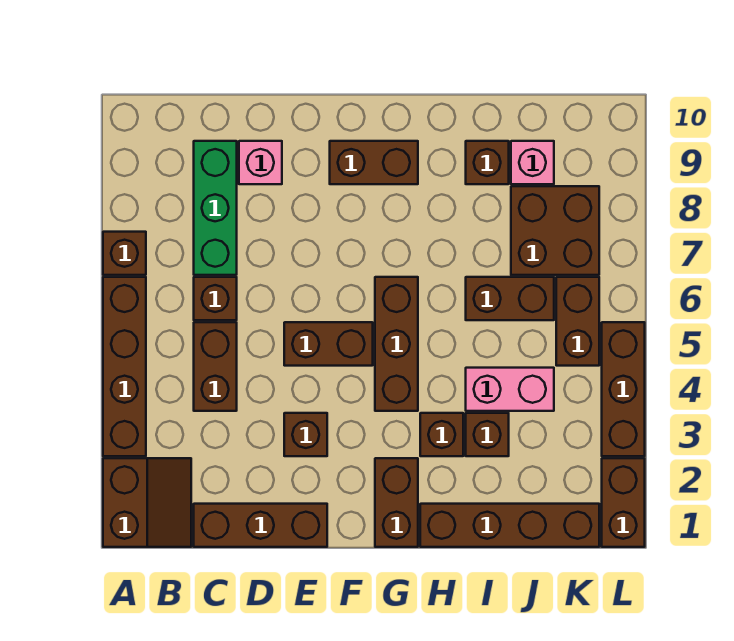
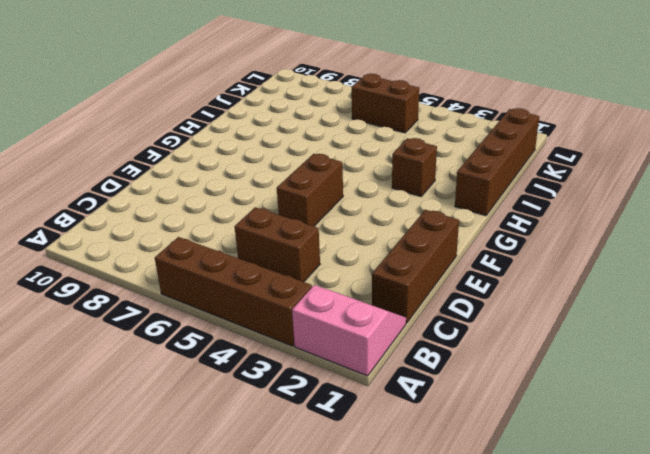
pink slope A1:B2 level 1 top A -> brown slope A1:B2 level 1 top A
none -> brown brick A7 level 1
none -> brown brick C6 level 1
none -> green brick C7:C9 level 1

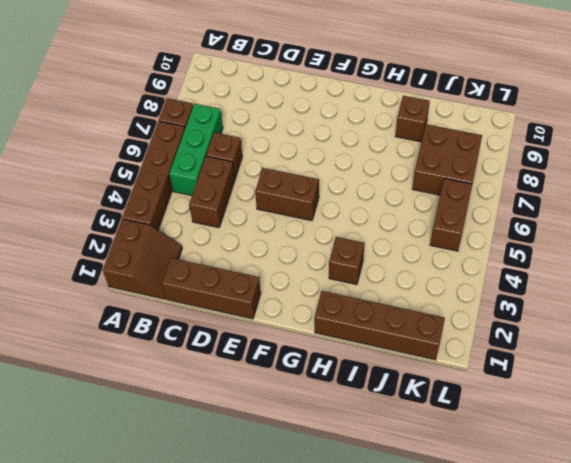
green brick B5:B7 level 1 -> green brick C7:C9 level 1
none -> pink brick D9 level 1
none -> brown brick E3 level 1
none -> brown brick F9:G9 level 1

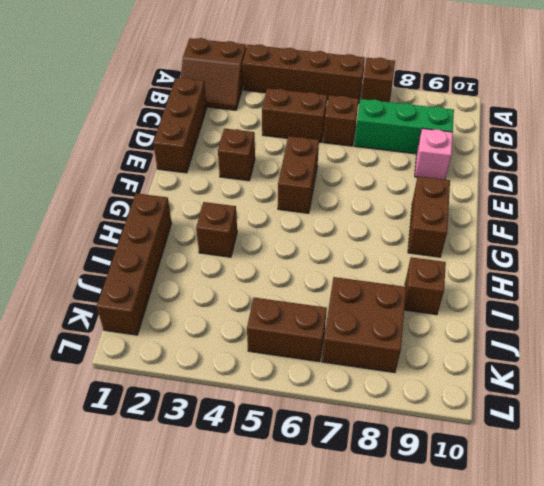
none -> brown brick G1:G2 level 1
none -> brown brick G4:G6 level 1
none -> brown brick I3 level 1

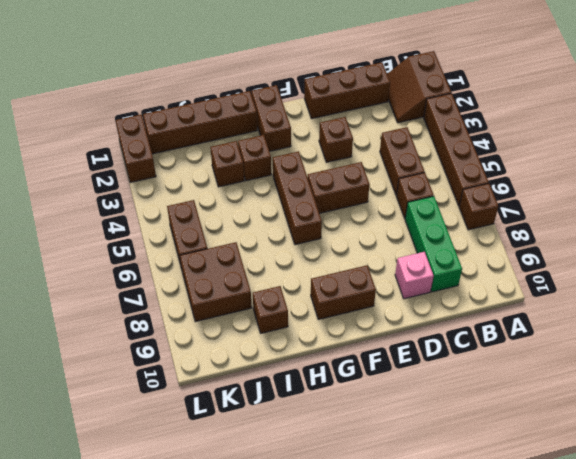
none -> pink brick I4:J4 level 1
none -> brown brick I6:J6 level 1
none -> pink brick J9 level 1

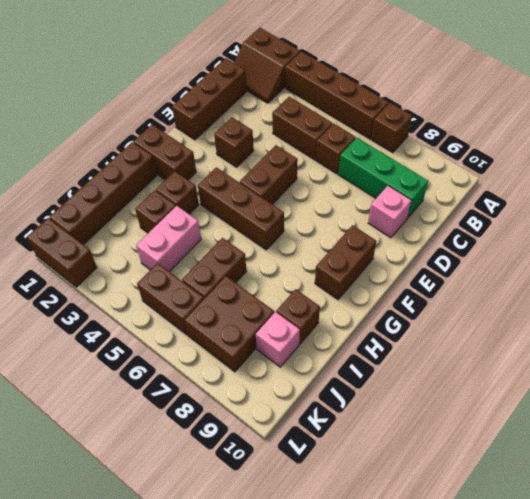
none -> brown brick L3:L5 level 1

